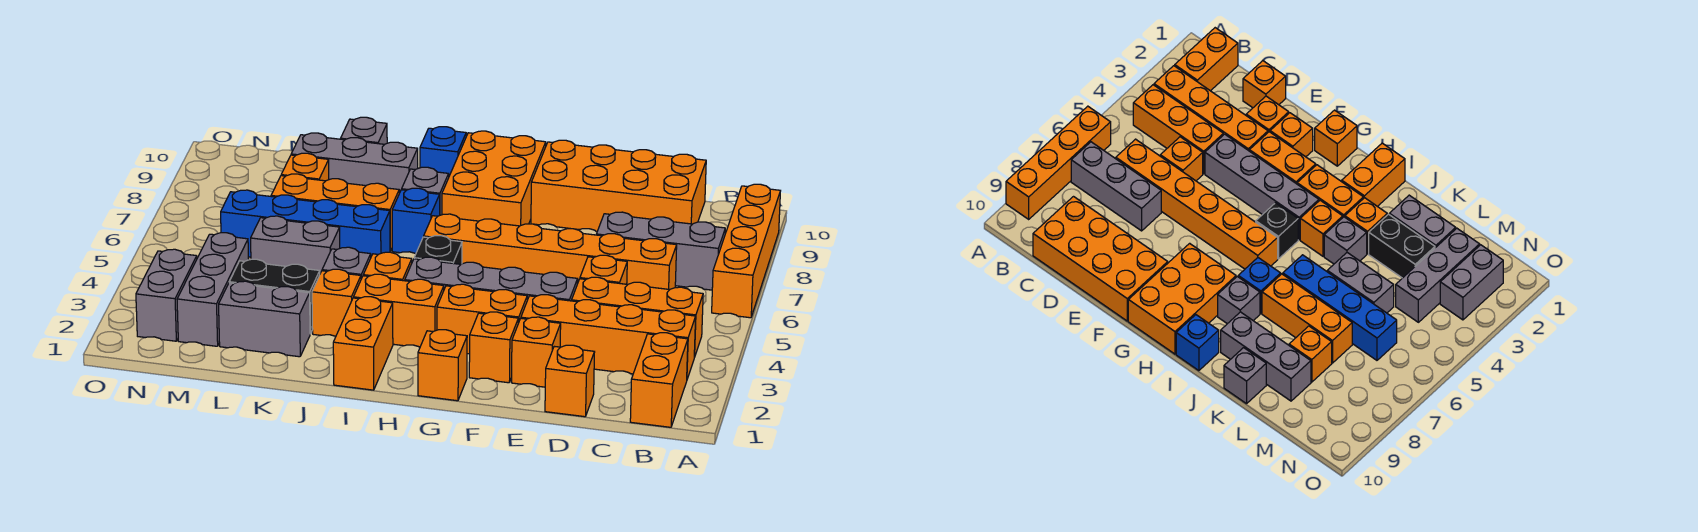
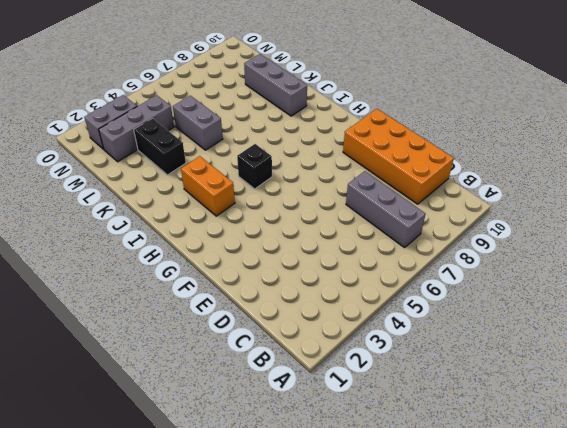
none -> orange brick A6:A9 level 1
none -> orange brick B1:B2 level 1
none -> orange brick B3:E3 level 1
none -> orange brick B4:D4 level 1

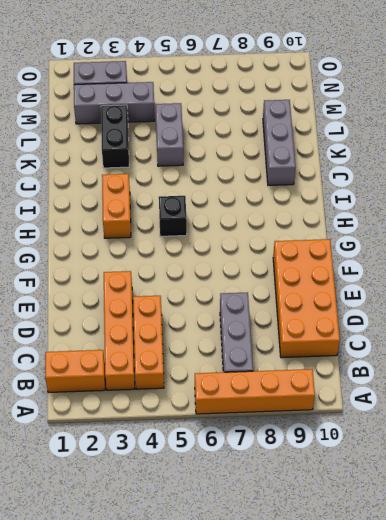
none -> orange brick C6:H6 level 1
none -> orange brick D1 level 1
none -> orange brick D5 level 1
none -> orange brick E2 level 1

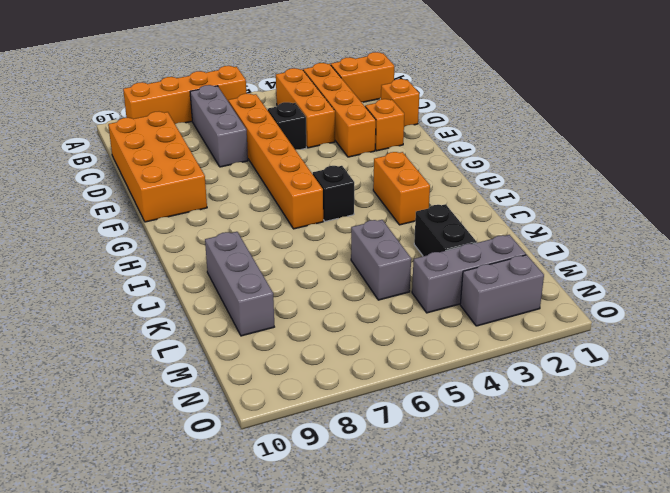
black brick D5 level 1 -> orange brick D5 level 1
none -> grey brick E4:H4 level 1
none -> orange brick F2 level 1
none -> orange brick F3:G3 level 1
none -> orange brick G1 level 1

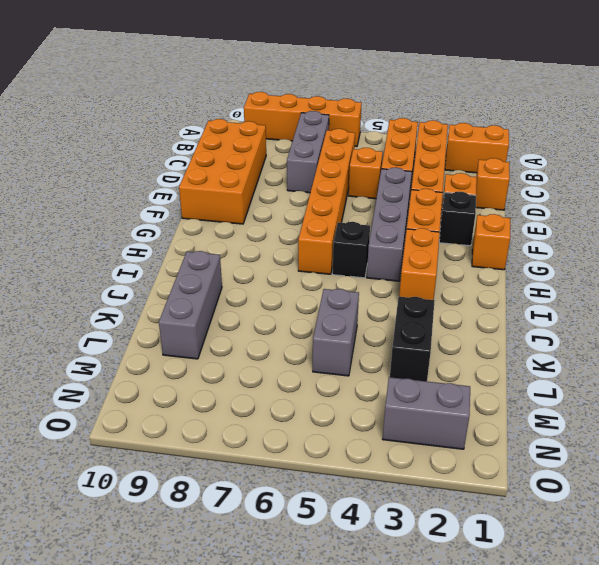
black brick F2 level 1 -> orange brick F2 level 1
none -> orange brick G8:H10 level 1
none -> orange brick I1:I2 level 1
none -> orange brick I4 level 1
none -> blue brick I7 level 1

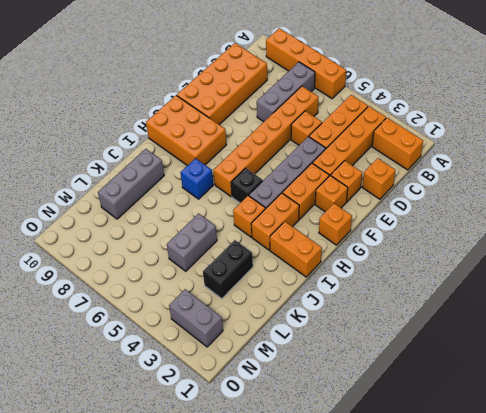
none -> grey brick I8 level 1
none -> blue brick I10 level 1
none -> orange brick J3 level 1
none -> grey brick J4 level 1

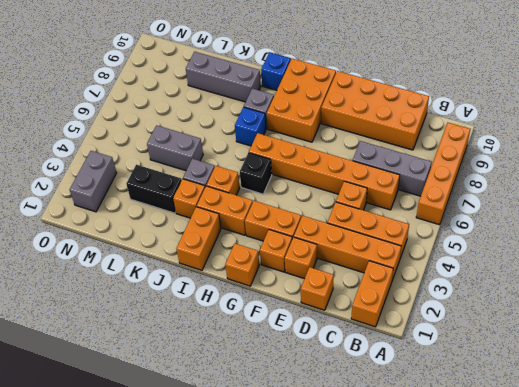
none -> grey brick E4:H4 level 1
none -> blue brick J6:M6 level 1
none -> orange brick J7:L7 level 1
none -> grey brick K2:L2 level 1

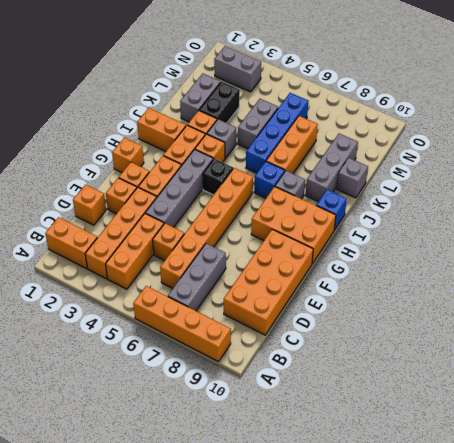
none -> orange brick L8 level 1
none -> grey brick M2:M4 level 1

